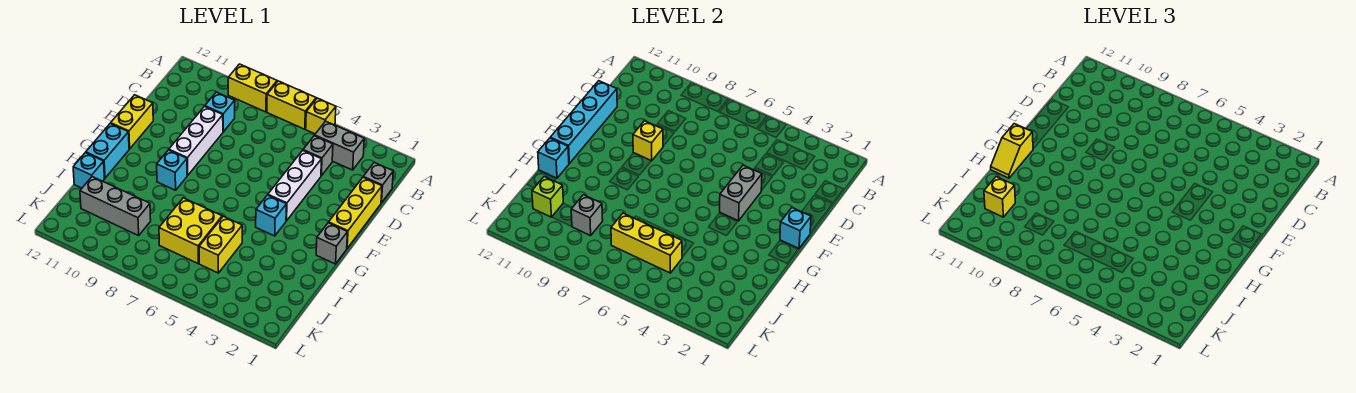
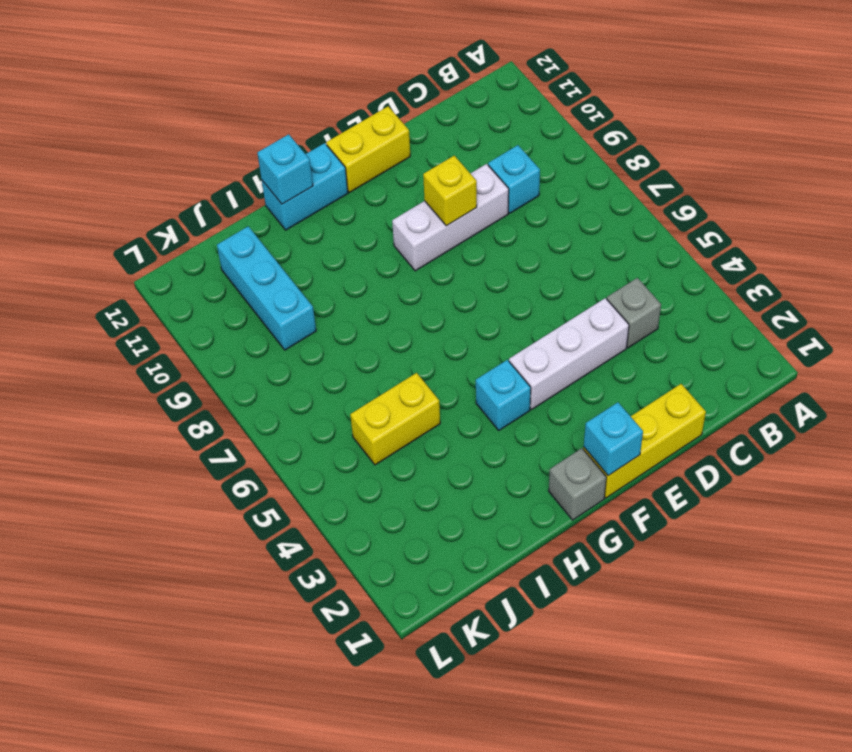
cyan brick J9:J11 level 1 -> grey brick J9:J11 level 1
none -> yellow brick A5 level 1
none -> yellow brick A6:A7 level 1
none -> yellow brick A8:A9 level 1

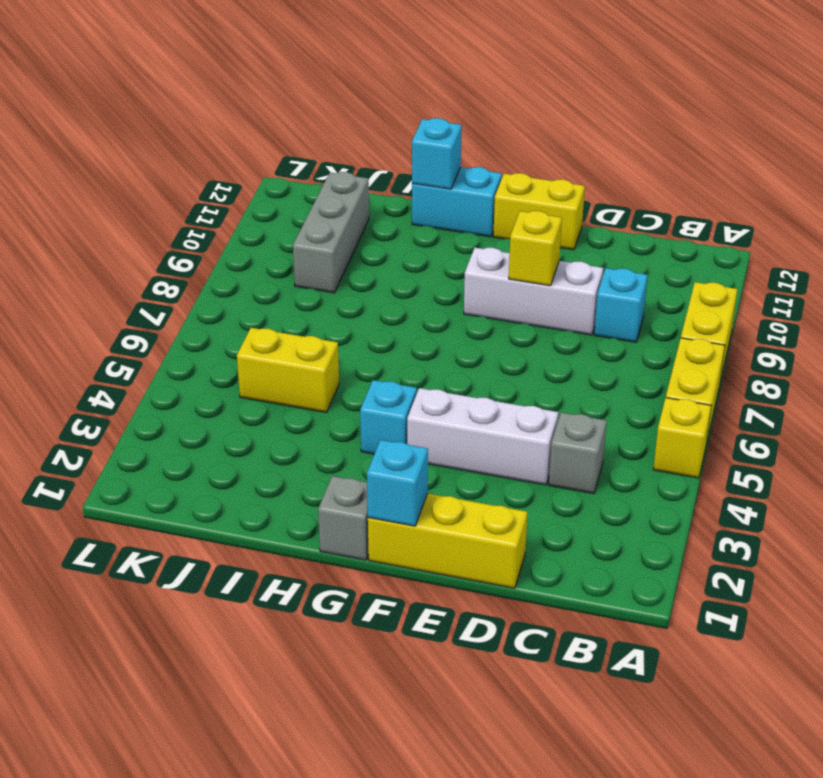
none -> grey brick B3:B4 level 1
none -> grey brick C1 level 1
none -> cyan brick G9 level 1

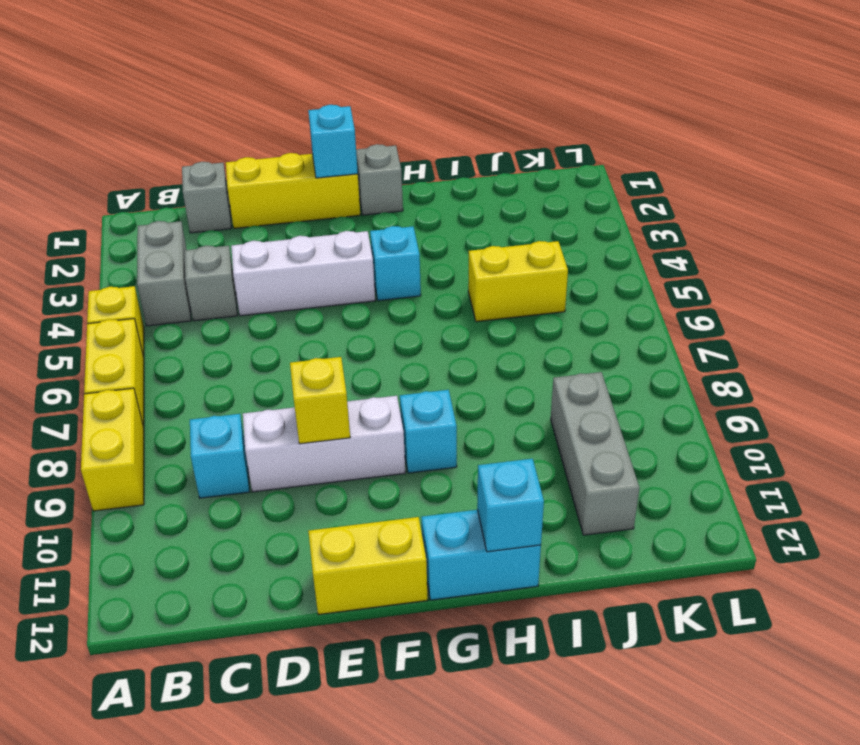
none -> yellow brick I6:J7 level 1
none -> cyan brick I12 level 1
none -> cyan brick D12:G12 level 2

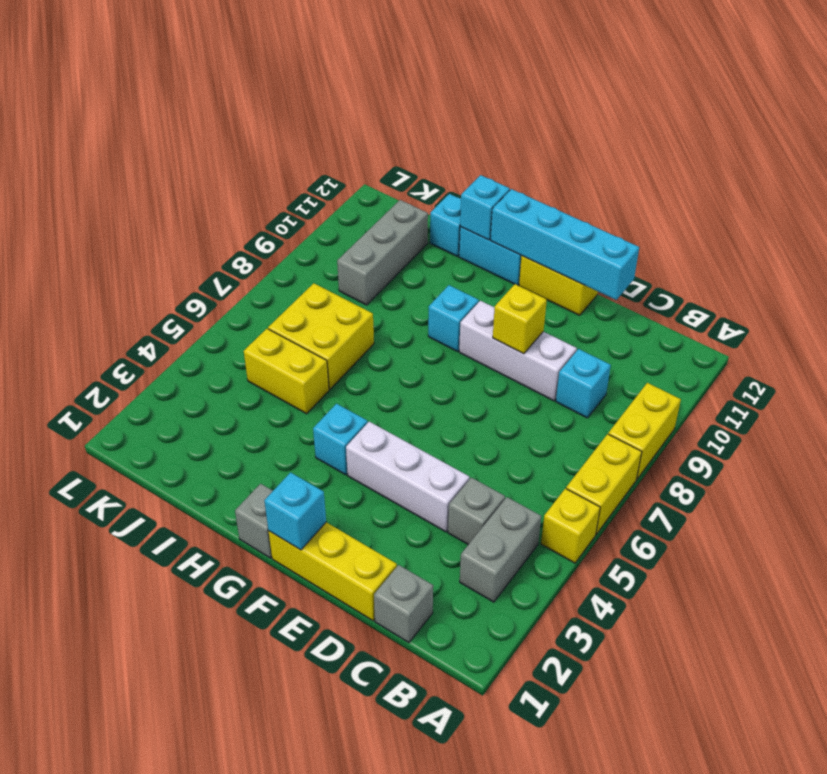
none -> grey brick E4:F4 level 2
none -> yellow brick J5:J7 level 2
none -> grey brick J9 level 2

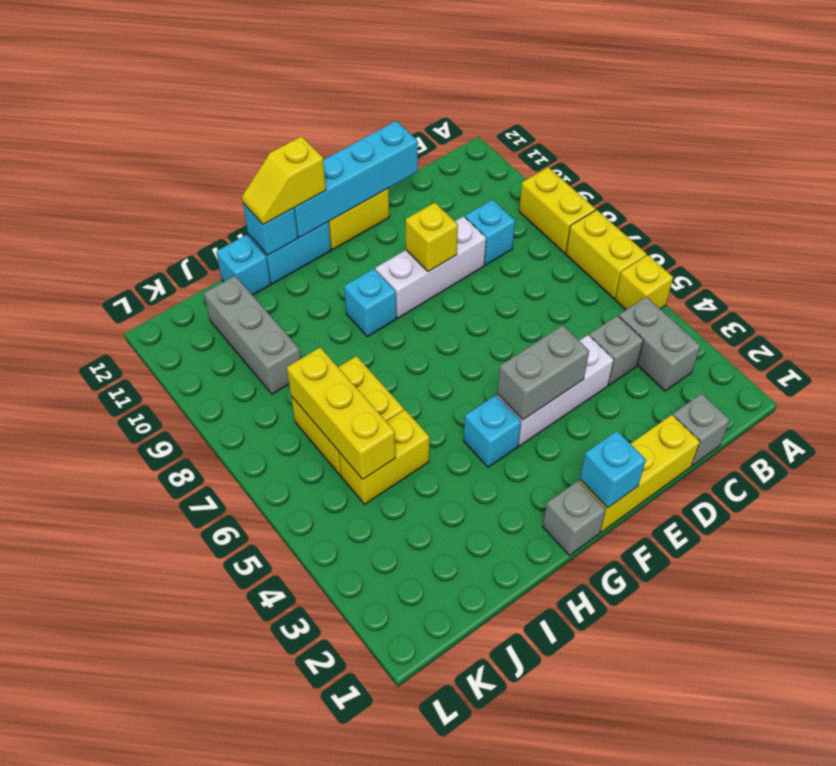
none -> grey brick J9 level 2
none -> lime brick J11 level 2
none -> yellow brick J11 level 3

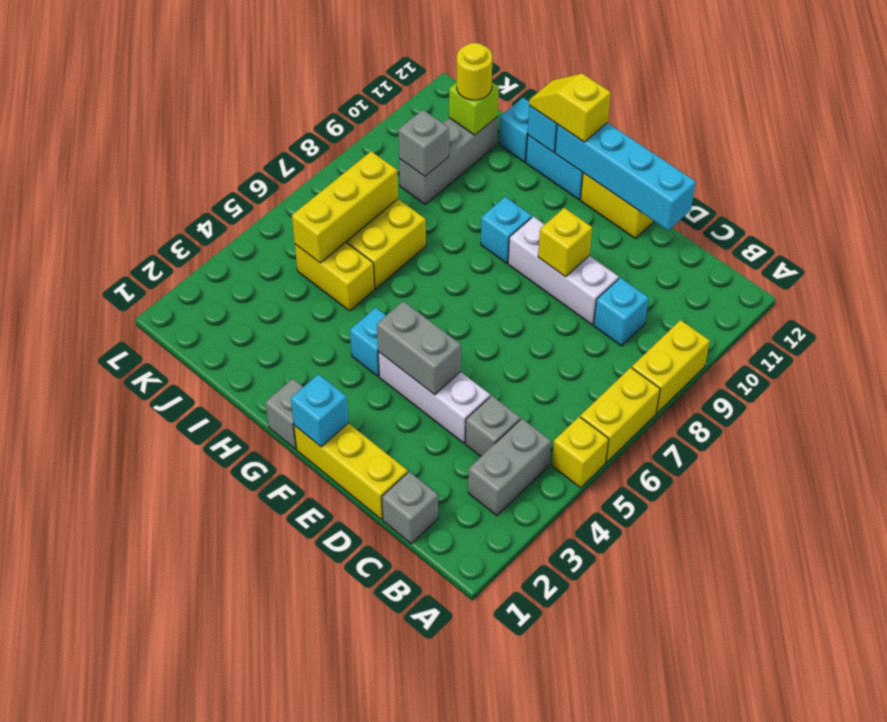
yellow round brick J11 level 3 -> yellow brick J11 level 3

